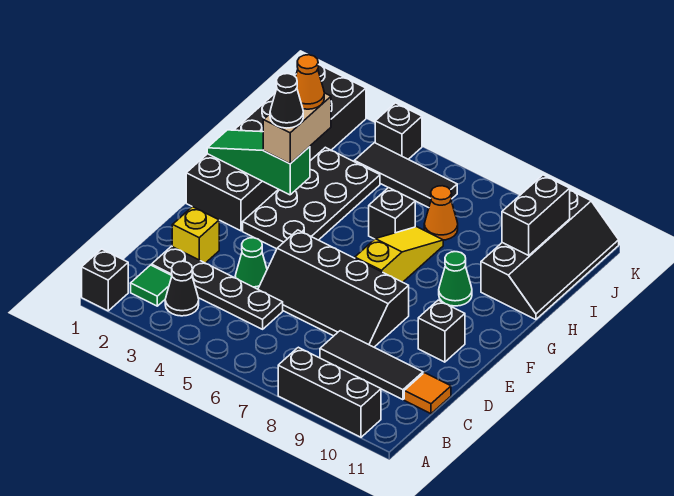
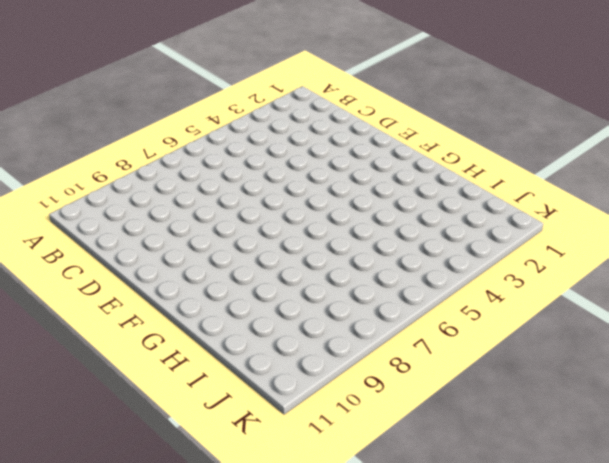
none -> black brick A1 level 1
none -> black brick A8:A10 level 1
none -> green tile B2 level 1

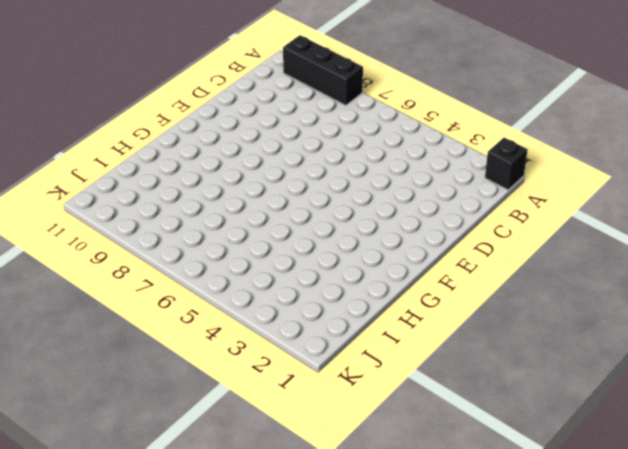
none -> green tile B2 level 1
none -> black cone B3 level 1
none -> black plate C2:C5 level 1

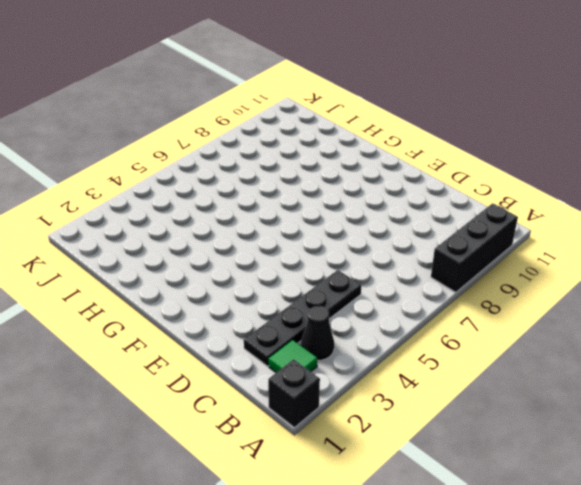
none -> black tile C8:C10 level 1
none -> orange tile C11 level 1
none -> yellow brick D2 level 1

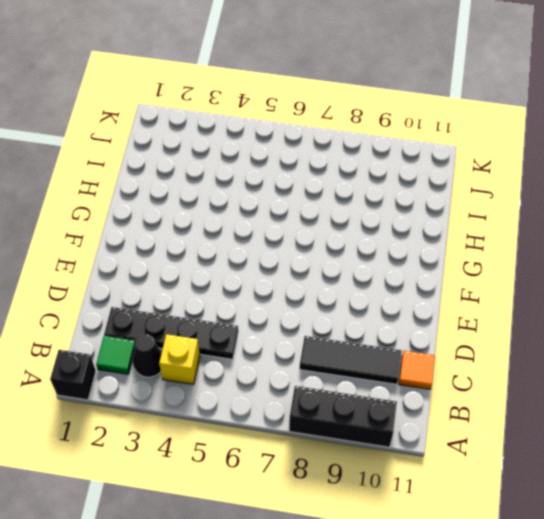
yellow brick B4 level 1 -> yellow brick D2 level 1
none -> green cone D4 level 1
none -> black slope D5:E8 level 1 top E
none -> black brick E10 level 1

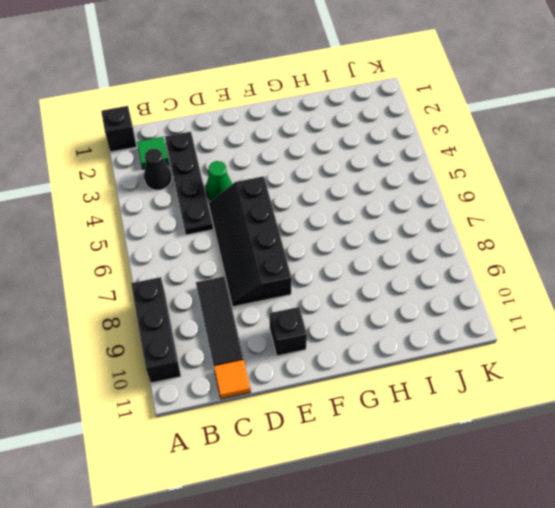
none -> yellow brick D2 level 1
none -> black brick F1:K2 level 1
none -> black plate F3:I4 level 1

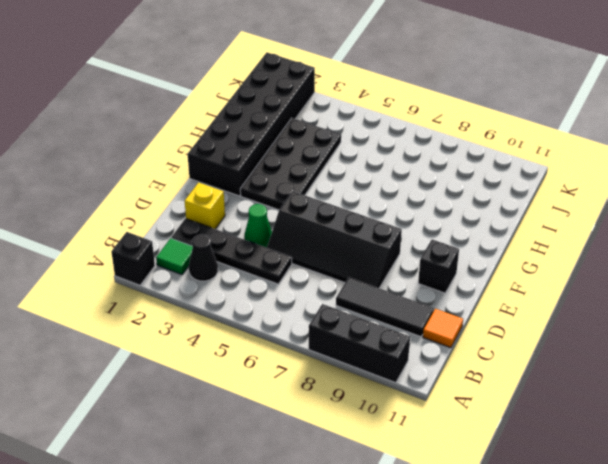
none -> yellow slope F7:H7 level 1 top F
none -> green cone G9 level 1
none -> black brick H6 level 1

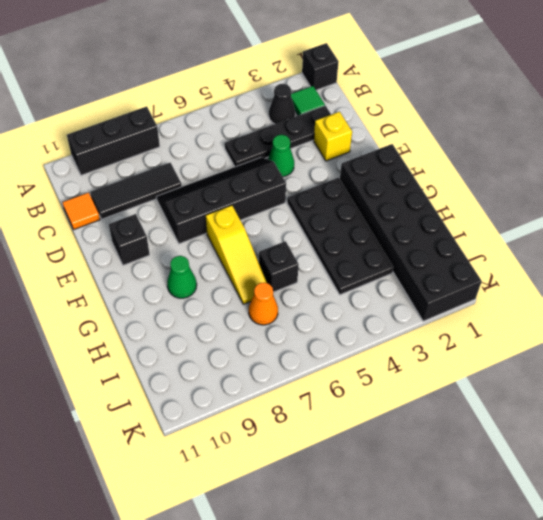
none -> black slope H10:K11 level 1 top 10
none -> black tile J4:J6 level 1
none -> black brick K4 level 1

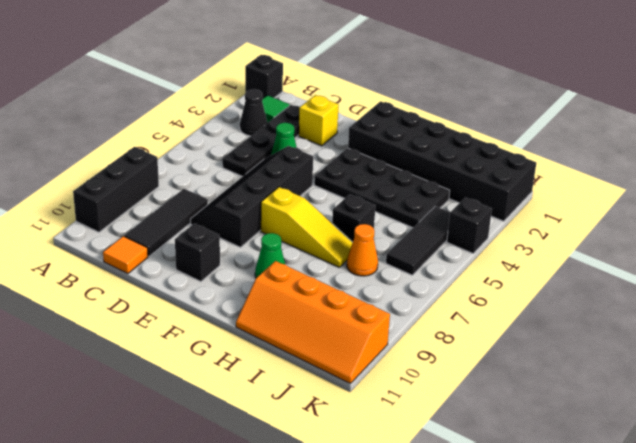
orange slope H10:K11 level 1 top 10 -> black slope H10:K11 level 1 top 10
none -> green slope G1:G3 level 2 top 3
none -> black brick I10:J10 level 2
none -> tan brick G3:H3 level 3

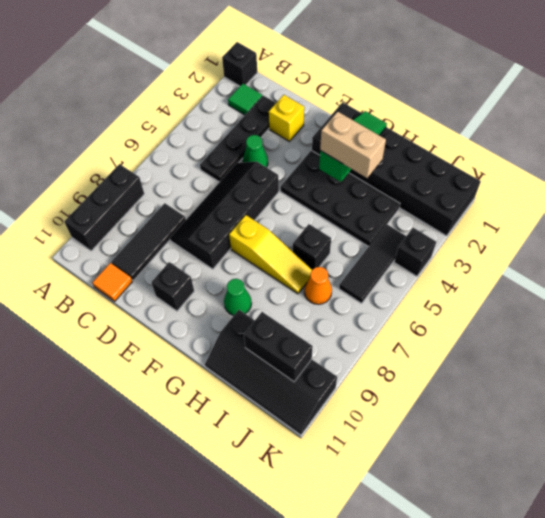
none -> black cone B3 level 1
none -> black cone G3 level 4
none -> orange cone H3 level 4

